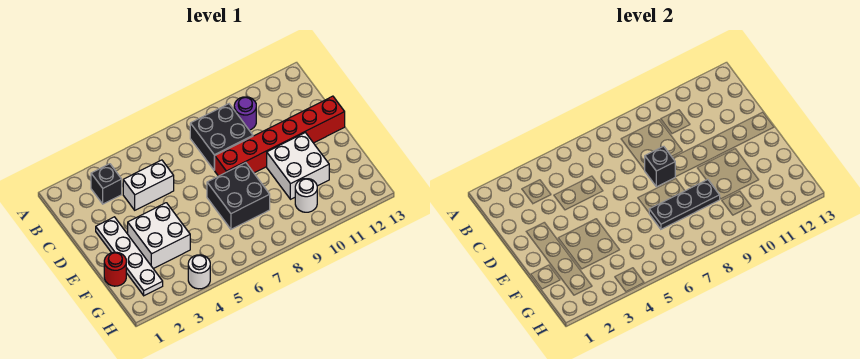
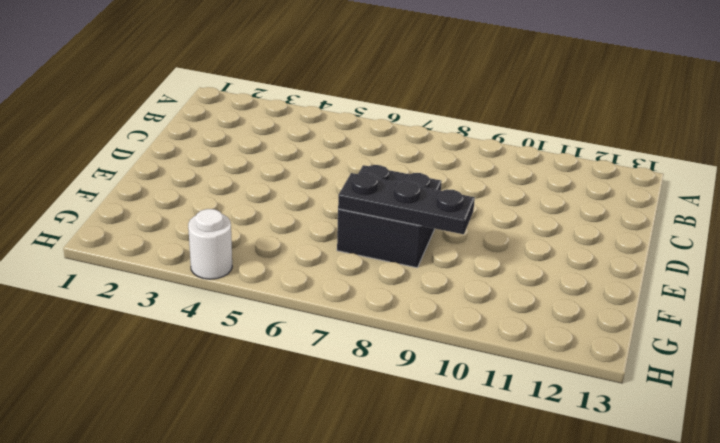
none -> black brick B3 level 1
none -> black brick B8:C9 level 1
none -> purple round brick B10 level 1

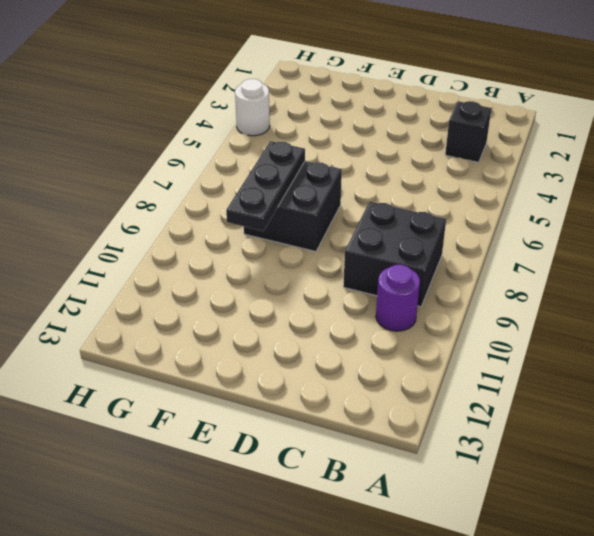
none -> white brick C4:C5 level 1
none -> white plate D2:G2 level 1
none -> red brick D8:D13 level 1

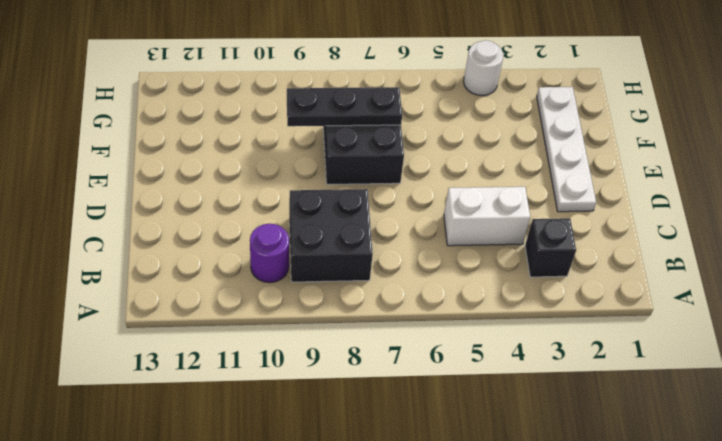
none -> red brick D8:D13 level 1
none -> white brick E3:F4 level 1
none -> white brick E10:F11 level 1

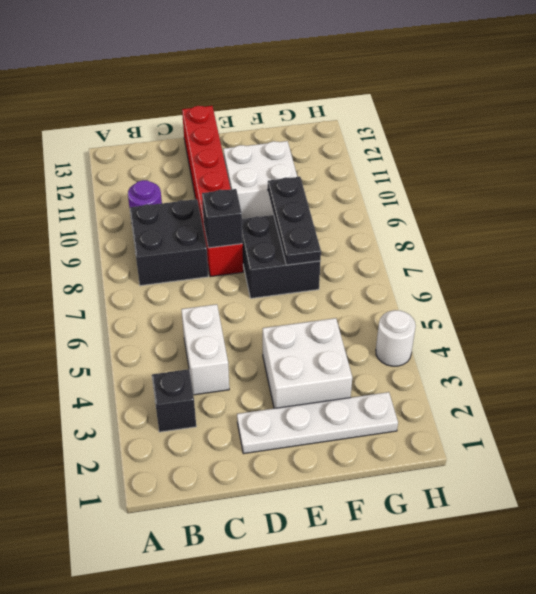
none -> red round brick F1 level 1
none -> white round brick G10 level 1

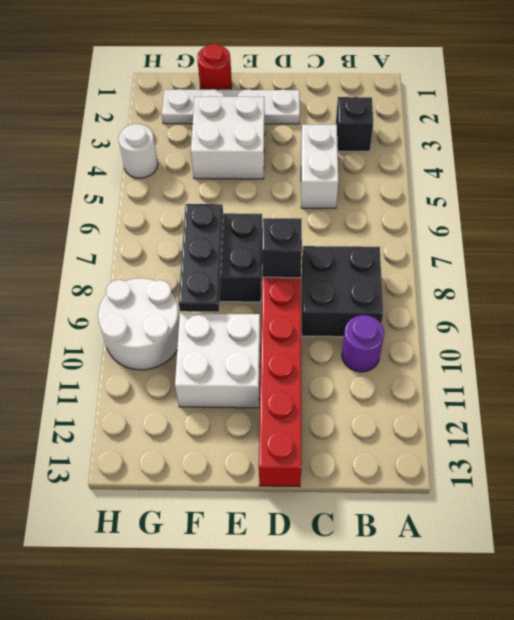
white round brick G9:H10 level 1 -> white round brick G10 level 1

